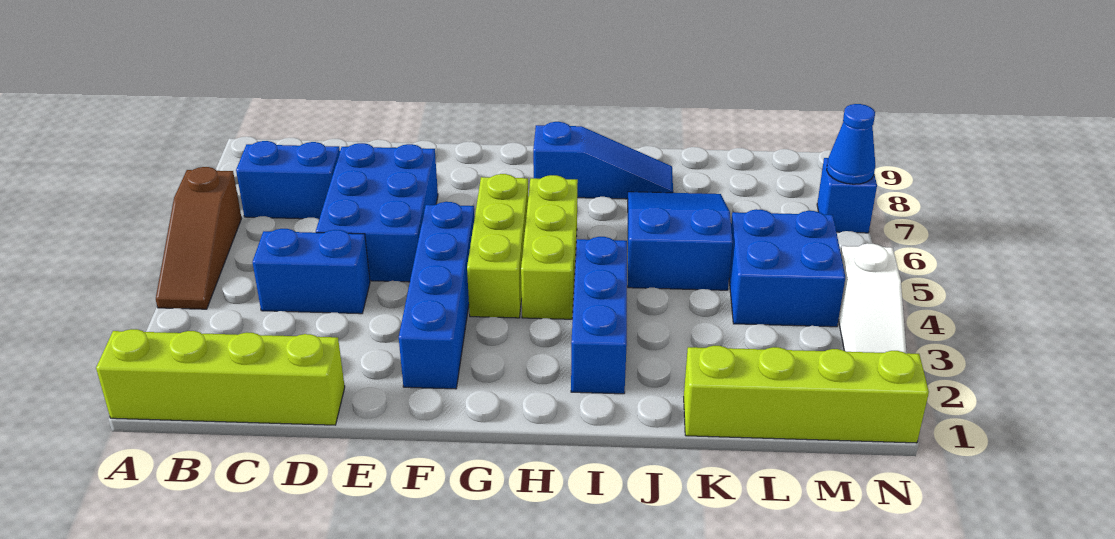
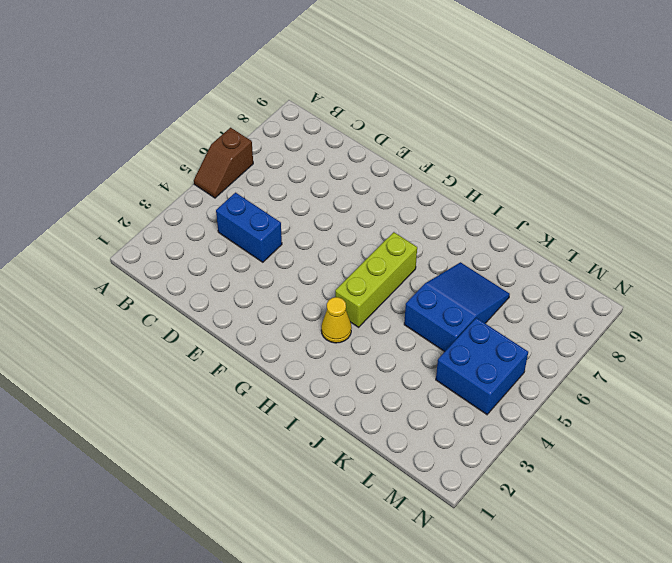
brown slope A5:A6 level 1 top 6 -> brown slope A4:A6 level 1 top 6
yellow cone H3 level 1 -> none
none -> lime brick A1:D1 level 1
none -> blue brick B7:C7 level 1
none -> blue brick D5:E7 level 1

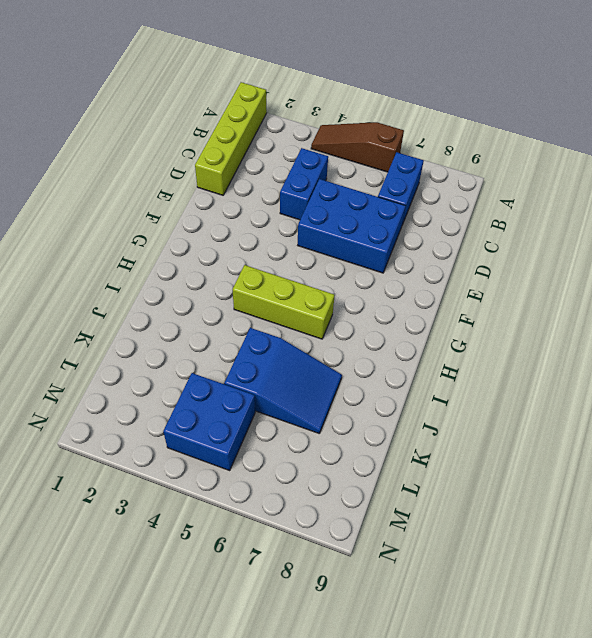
none -> blue brick F2:F5 level 1
none -> lime brick G4:G6 level 1
none -> blue slope H8:J8 level 1 top H

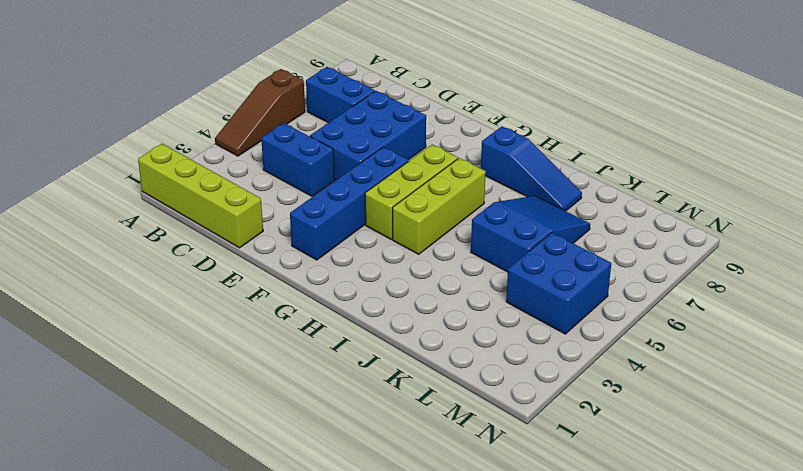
none -> blue brick I2:I4 level 1
none -> lime brick K1:N1 level 1
none -> white slope N2:N4 level 1 top 4

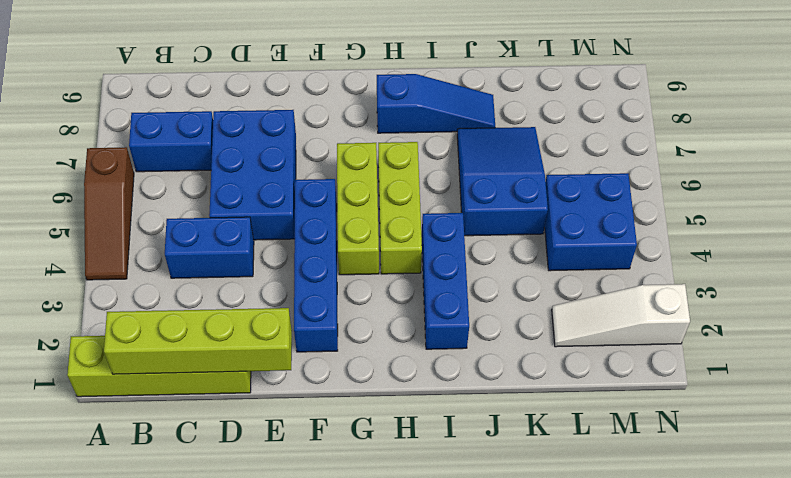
lime brick B1:E1 level 2 -> lime brick K1:N1 level 1
white slope L2:N2 level 1 top N -> white slope N2:N4 level 1 top 4
none -> blue brick N7 level 1
none -> blue cone N7 level 2

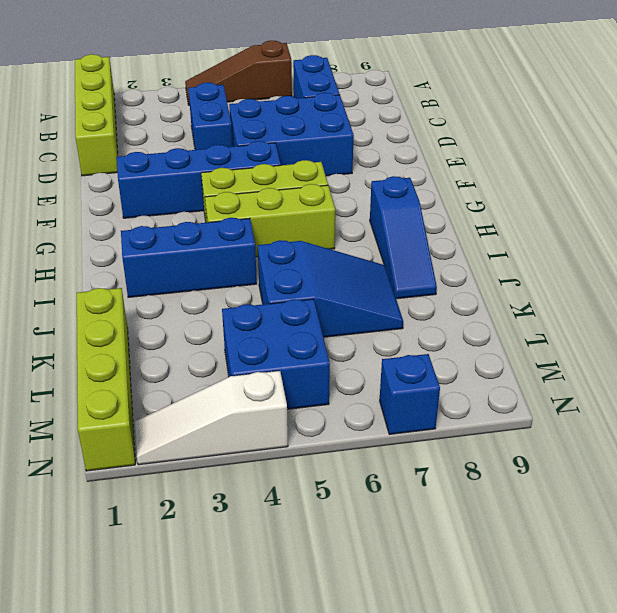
none -> blue cone N7 level 2

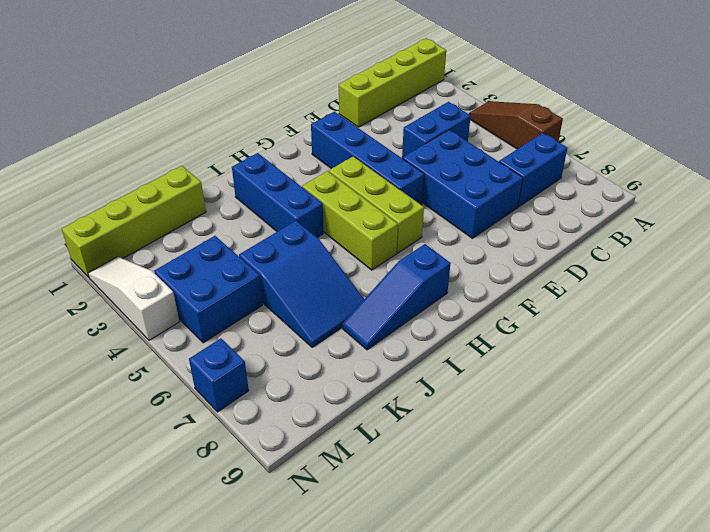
none -> blue cone N7 level 2

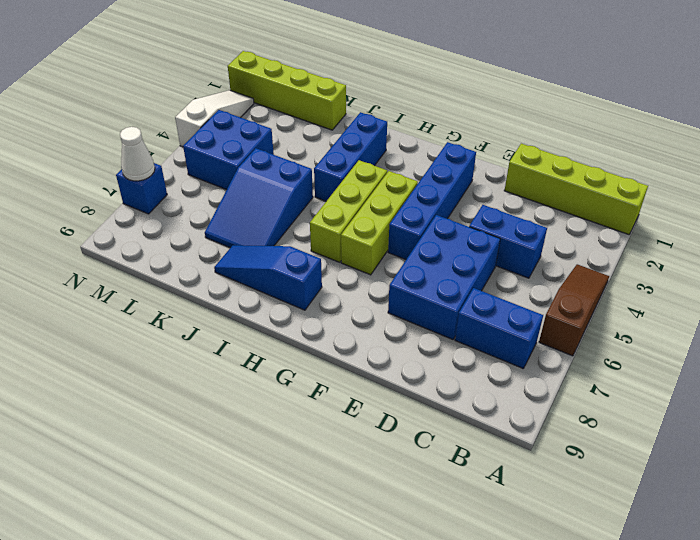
white cone N7 level 2 -> blue cone N7 level 2

